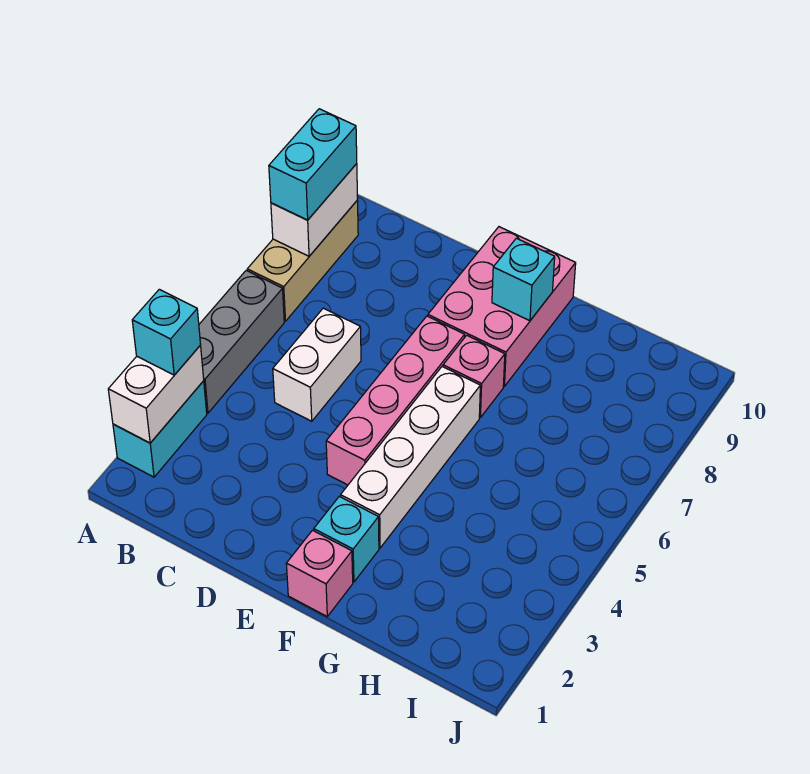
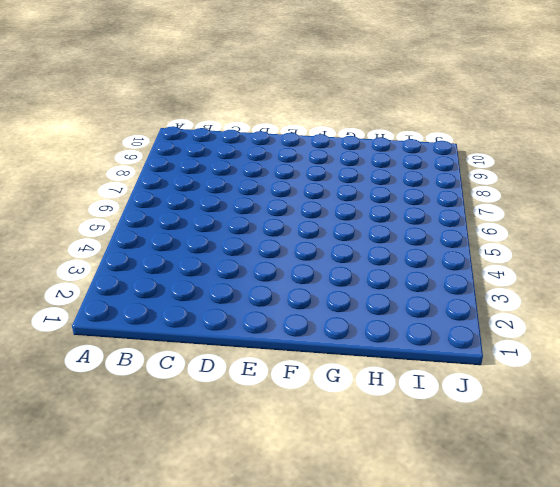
none -> cyan brick A2:A3 level 1
none -> grey brick A4:A6 level 1
none -> tan brick A7:A9 level 1

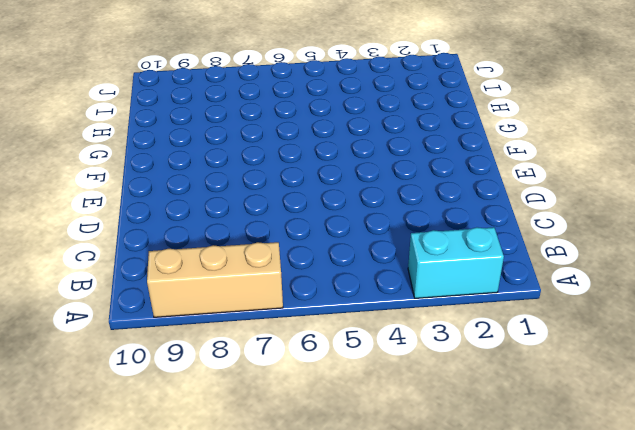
none -> grey brick A4:A6 level 1
none -> white brick C5:C6 level 1
none -> pink brick E4:E7 level 1

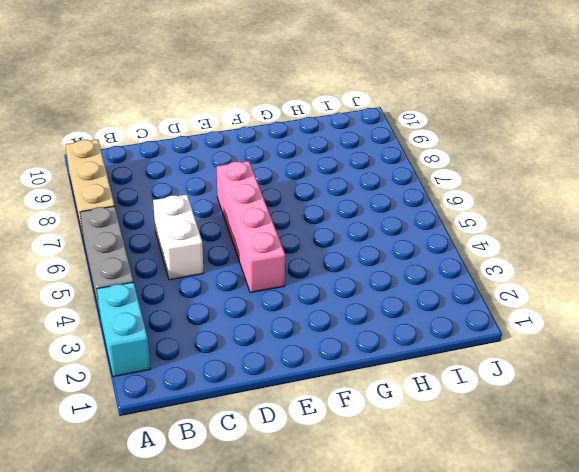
none -> pink brick E8:F10 level 1
none -> pink brick F1 level 1
none -> cyan brick F2 level 1

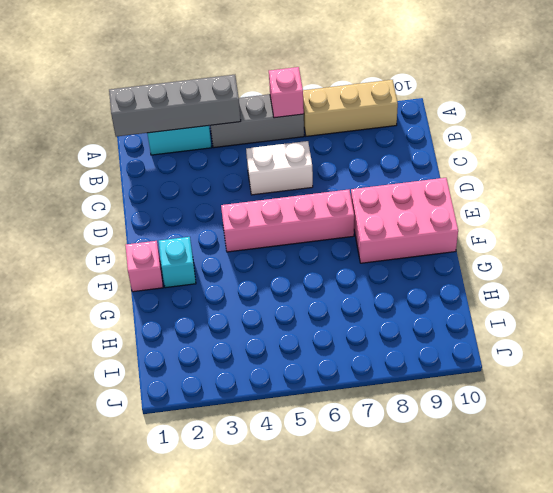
grey brick A1:A4 level 2 -> white brick A2:A3 level 2
pink brick A6 level 2 -> pink brick F7 level 1
none -> white brick F3:F6 level 1
none -> white brick A8:A9 level 2
none -> cyan brick F9 level 2

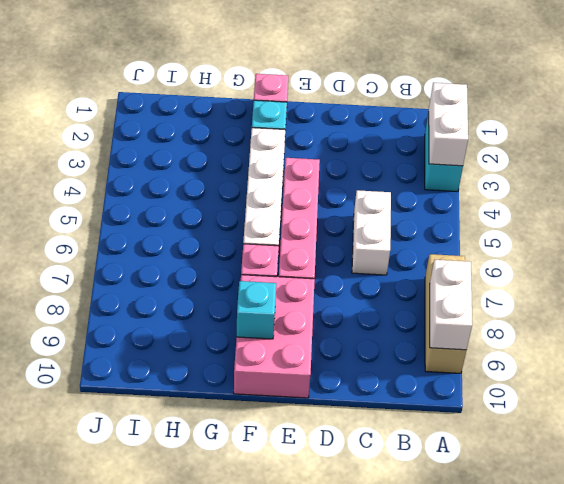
none -> grey brick A4:A6 level 1
none -> cyan brick A3 level 3
none -> cyan brick A8:A9 level 3

